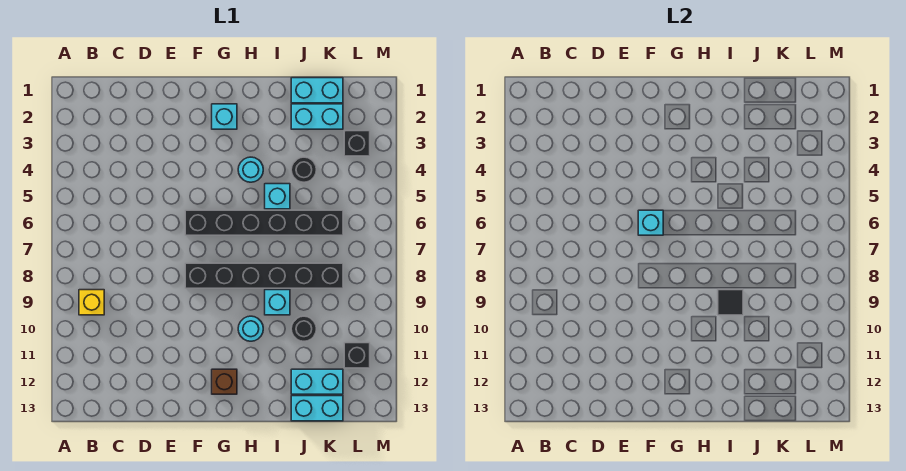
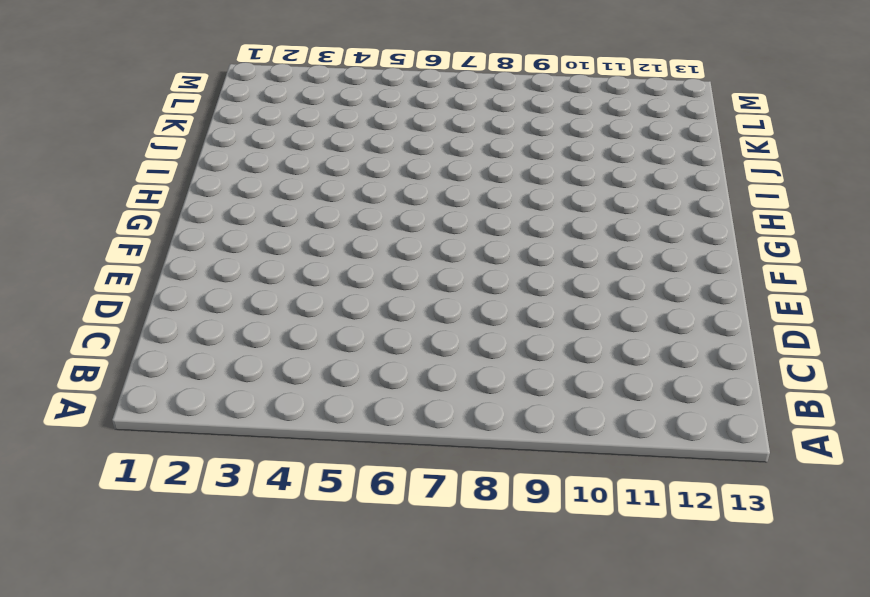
none -> yellow brick B9 level 1
none -> black brick F6:K6 level 1
none -> black brick F8:K8 level 1

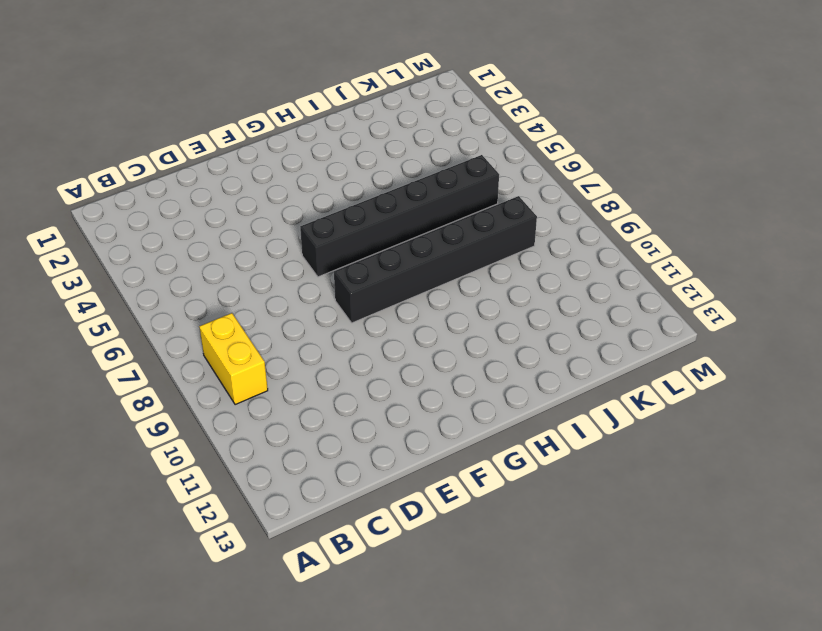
yellow brick B8:B9 level 1 -> yellow brick B9 level 1
none -> cyan brick G2 level 1
none -> brown brick G12 level 1
none -> cyan round brick H4 level 1

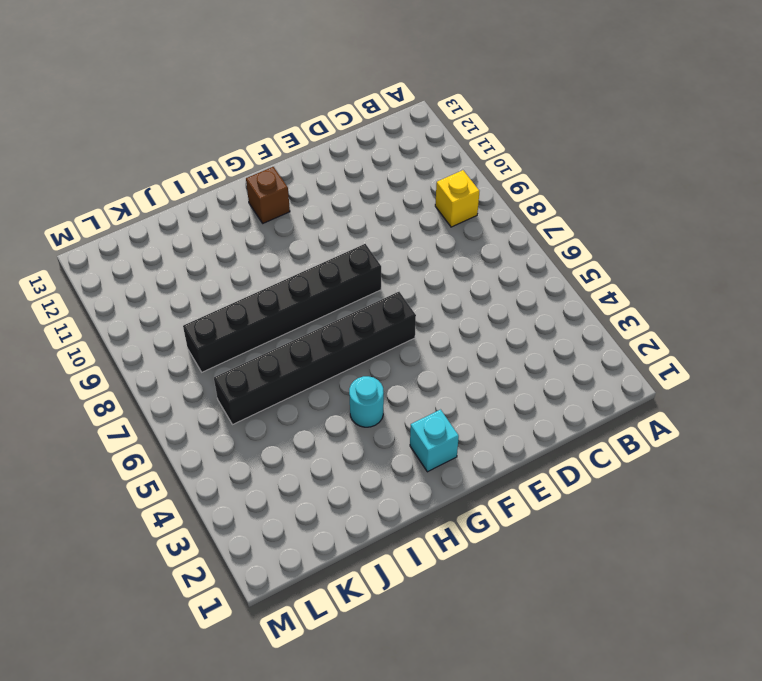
none -> cyan round brick H10 level 1
none -> cyan brick I5 level 1
none -> cyan brick I9 level 1

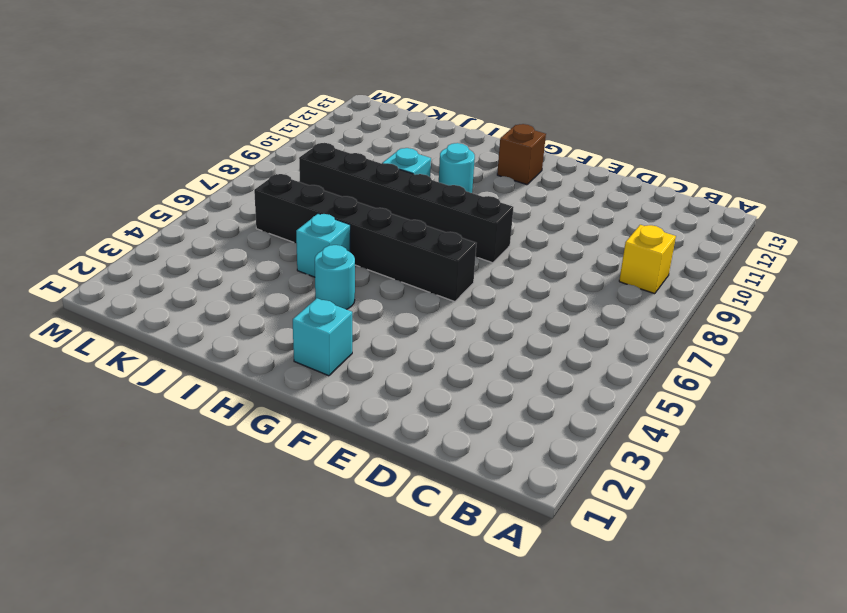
none -> cyan brick J1:K1 level 1
none -> cyan brick J2:K2 level 1
none -> black round brick J4 level 1

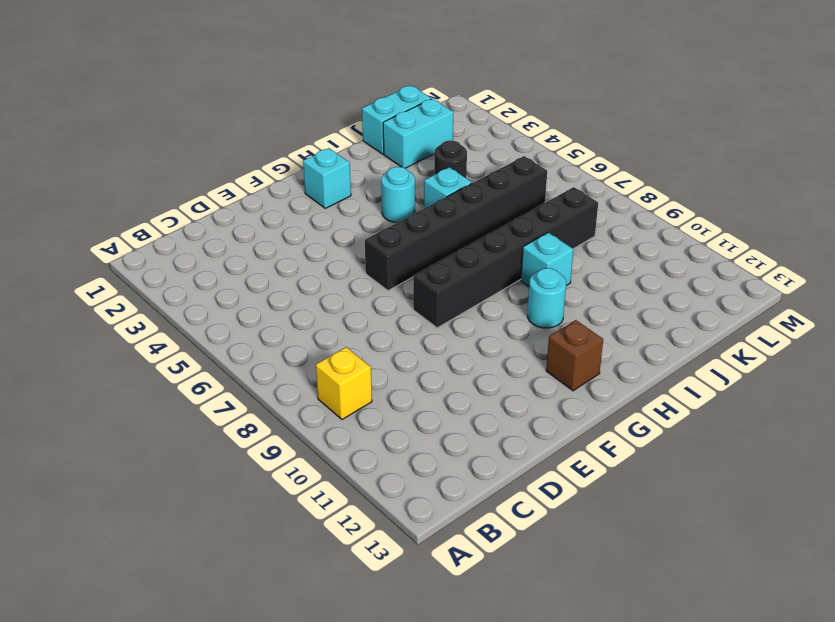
none -> black round brick J10 level 1
none -> cyan brick J12:K12 level 1
none -> cyan brick J13:K13 level 1

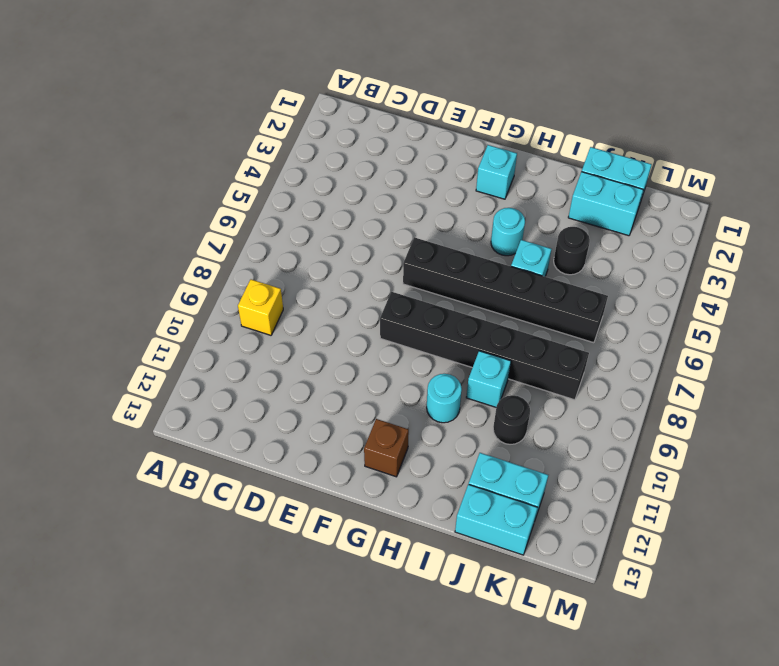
none -> black brick L3 level 1
none -> black brick L11 level 1
none -> cyan brick F6 level 2

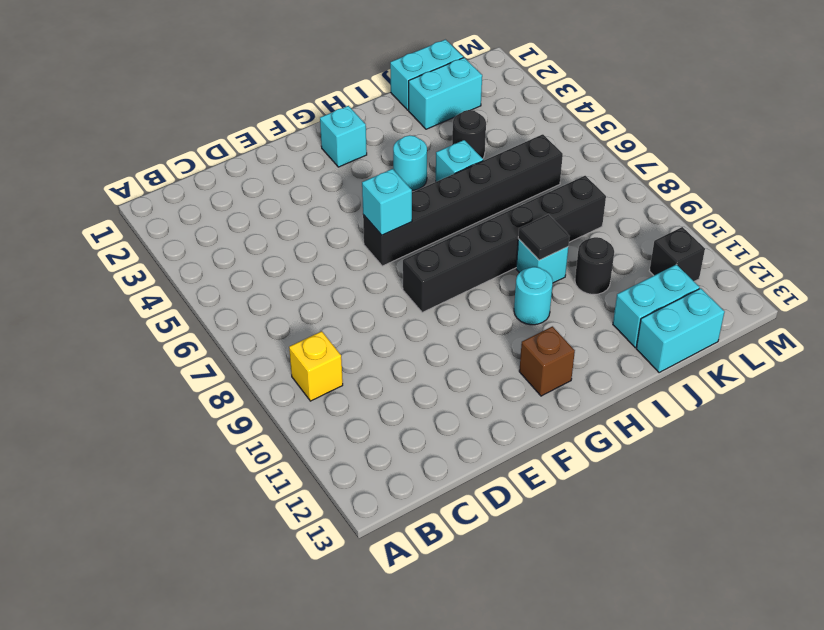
none -> black brick L3 level 1

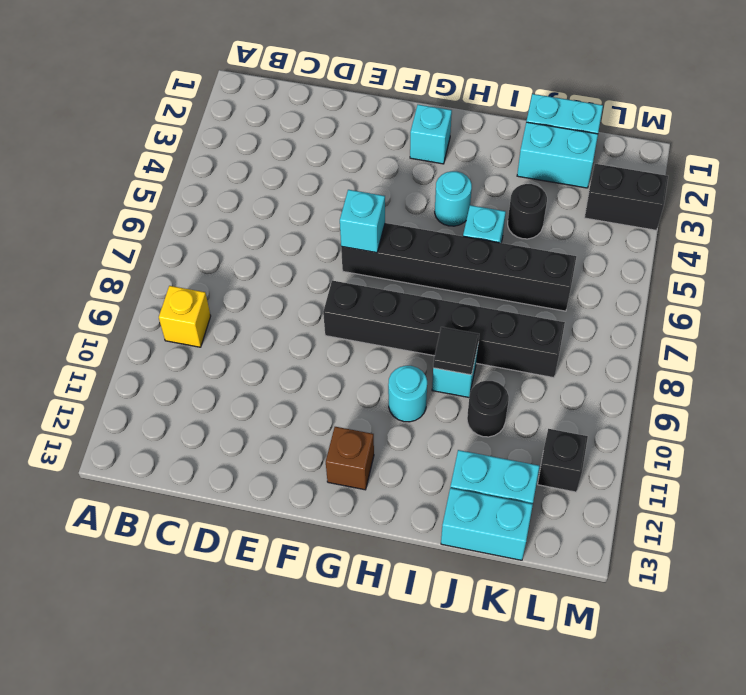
black brick L3:M3 level 1 -> black brick L3 level 1

